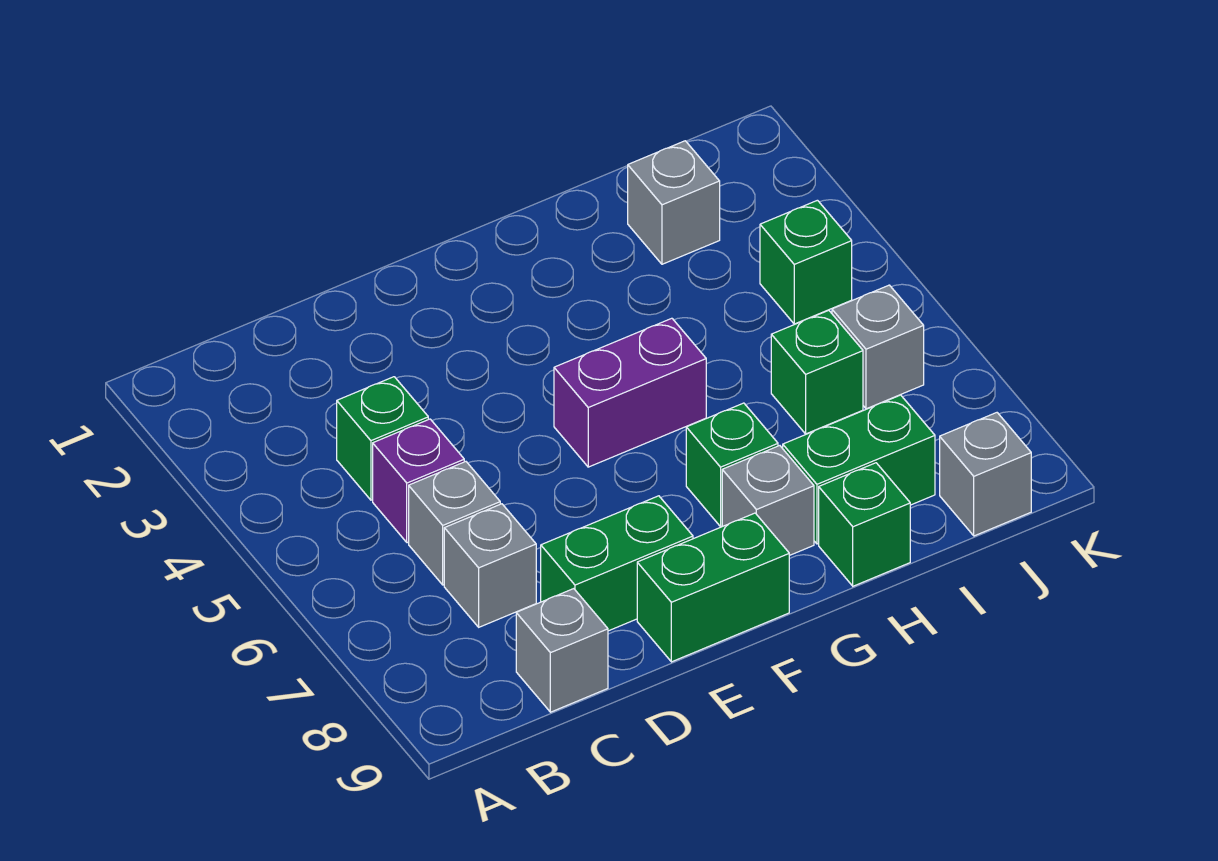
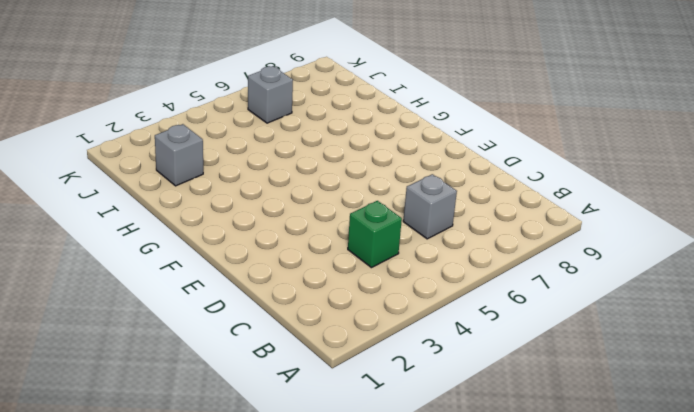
none -> purple brick C5 level 1
none -> grey brick C7 level 1
none -> grey brick C9 level 1

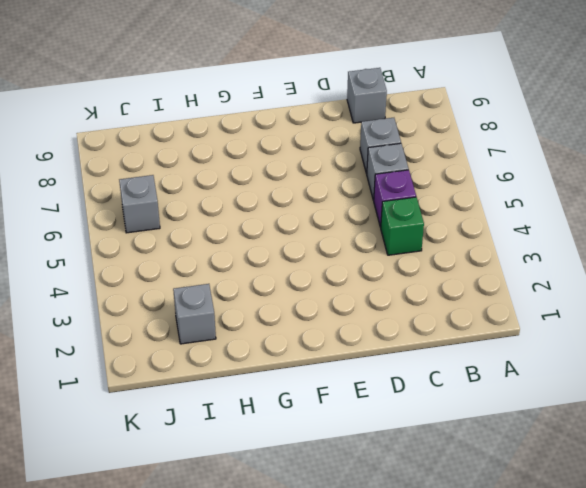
none -> green brick D8:E8 level 1
none -> green brick E9:F9 level 1
none -> purple brick F5:G5 level 1

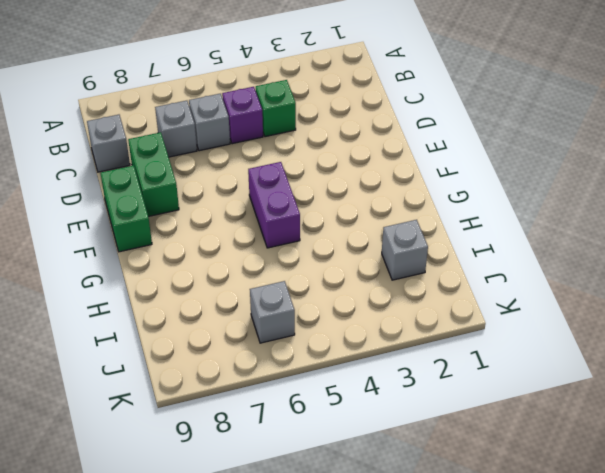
none -> green brick G7 level 1
none -> grey brick G8 level 1
none -> green brick H8:I8 level 1

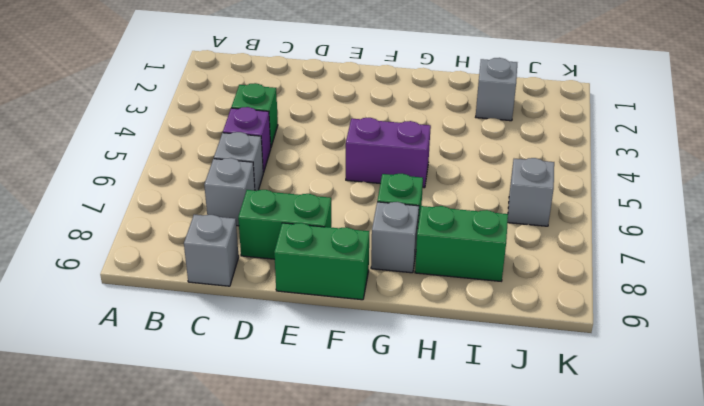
none -> green brick H9 level 1
none -> green brick I6 level 1
none -> green brick J4 level 1

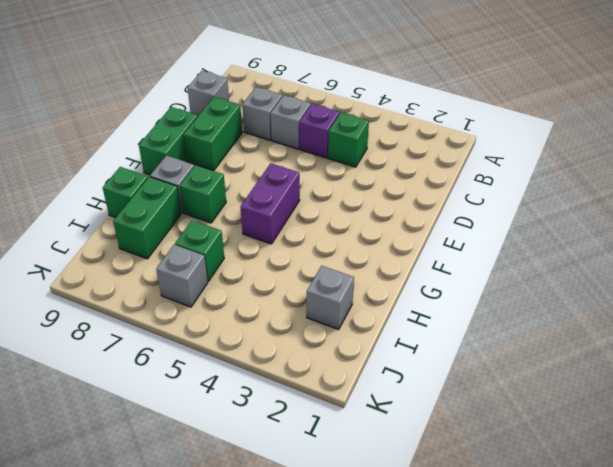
none -> green brick J4 level 1
none -> grey brick J9 level 1

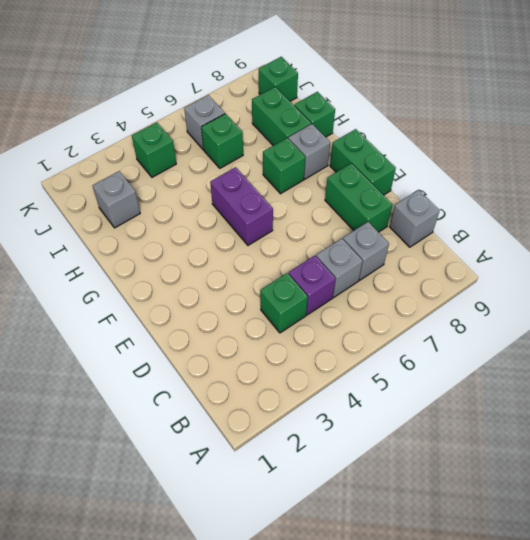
green brick J9 level 1 -> grey brick J9 level 1

